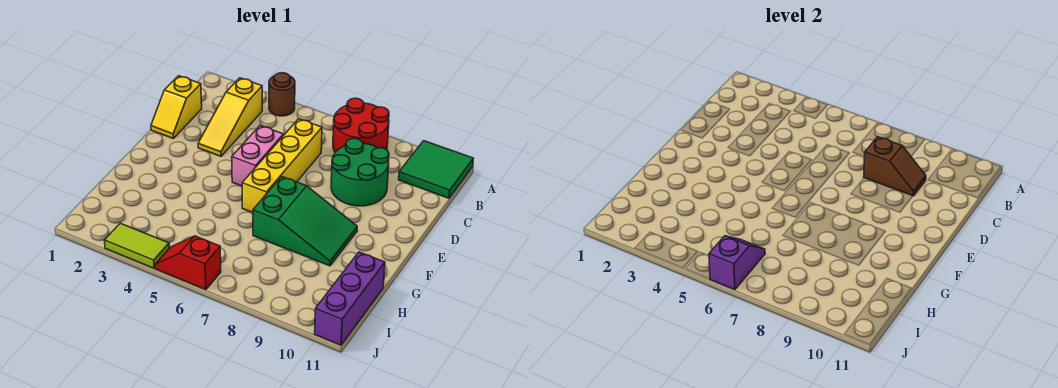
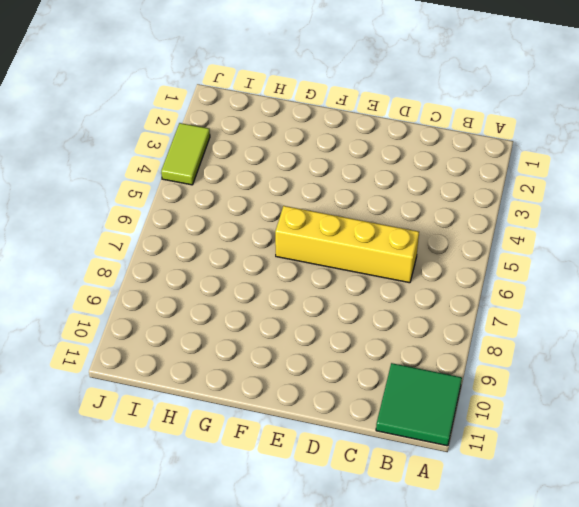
none -> brown round brick A4 level 1
none -> red round brick A7:B8 level 1
none -> yellow slope B3:D3 level 1 top B

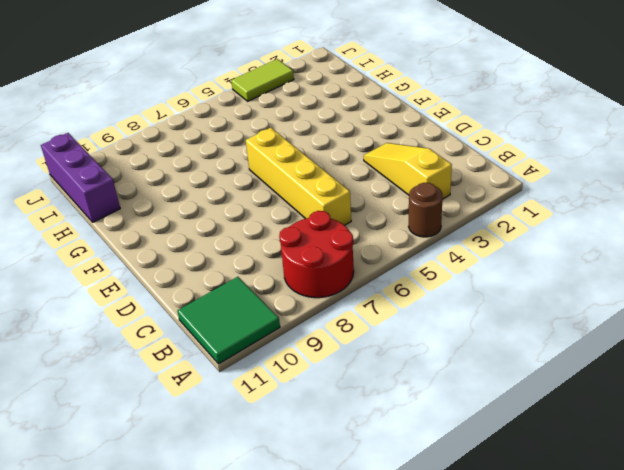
none -> yellow slope C1:D1 level 1 top C
none -> green round brick C8:D9 level 1
none -> pink brick D5:E5 level 1

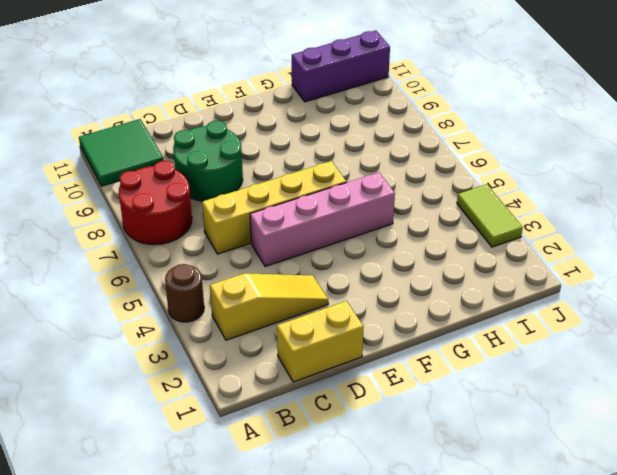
yellow brick C1:D1 level 1 -> yellow slope C1:D1 level 1 top C
pink brick D5:G5 level 1 -> pink brick D5:E5 level 1
none -> green slope F7:G9 level 1 top 7
none -> red slope J5:J6 level 1 top 6
none -> brown slope C8:C9 level 2 top 8

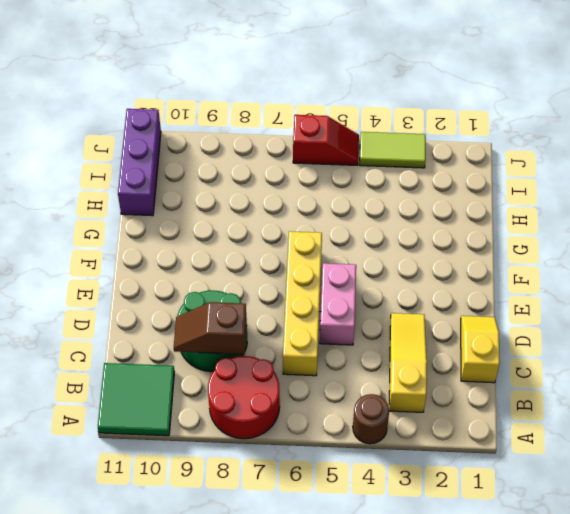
none -> green slope F7:G9 level 1 top 7
none -> purple slope I6:J6 level 2 top J

